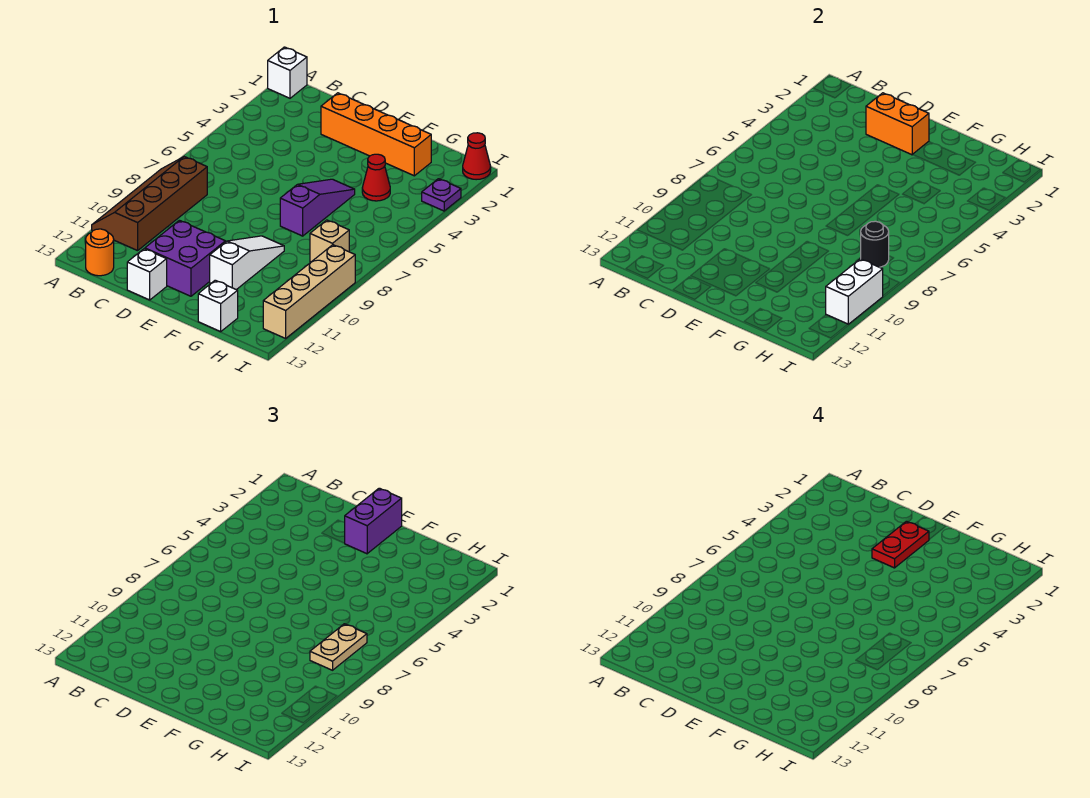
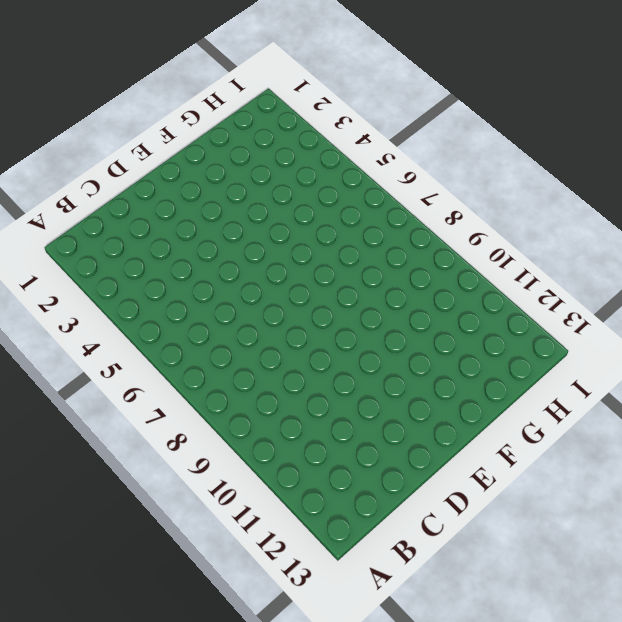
none -> white brick A1 level 1
none -> brown slope A8:B11 level 1 top B
none -> orange round brick B13 level 1

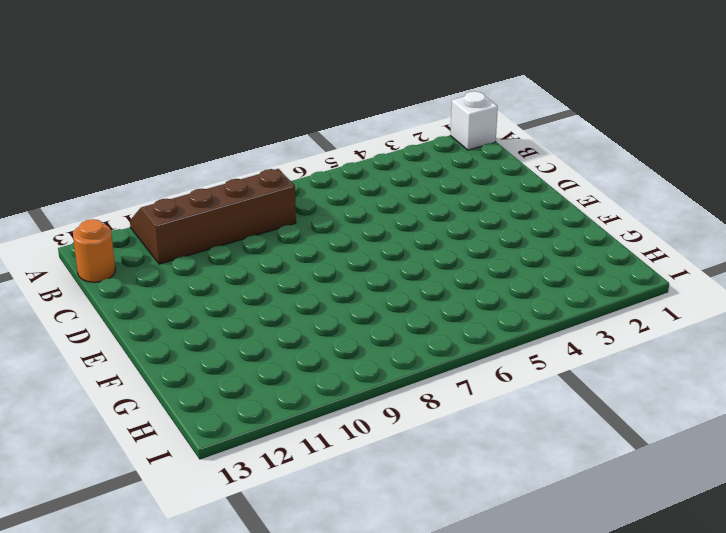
none -> orange brick D2:G2 level 1
none -> purple brick D11:E12 level 1
none -> white brick D13 level 1

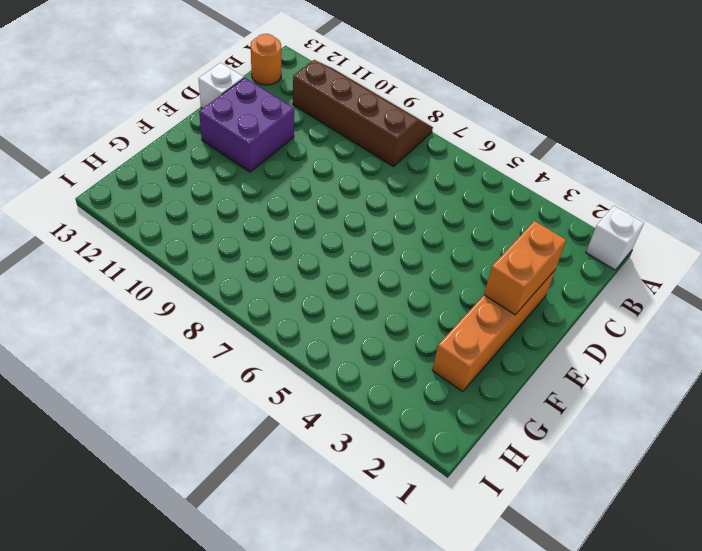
none -> purple slope F5:F7 level 1 top 7
none -> white slope F9:F11 level 1 top 11
none -> red cone G4 level 1

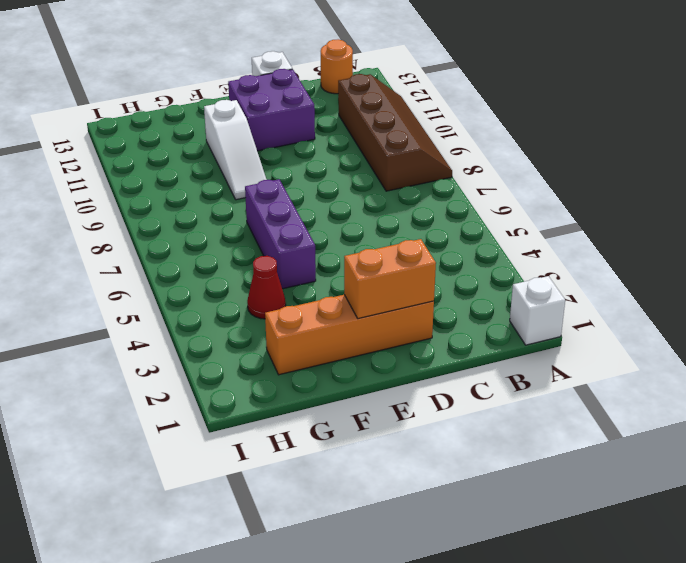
purple brick F5:F7 level 1 -> purple slope F5:F7 level 1 top 7
none -> white brick G13 level 1
none -> tan brick H8 level 1
none -> red cone I1 level 1

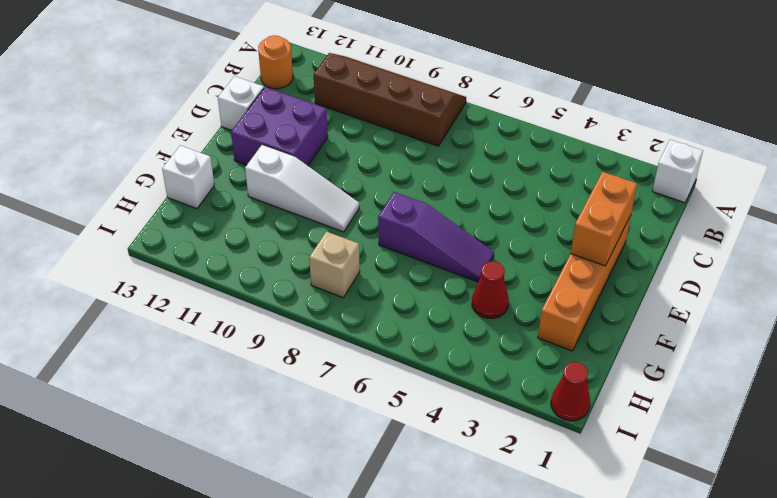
none -> purple plate I3 level 1
none -> tan brick I9:I12 level 1
none -> black round brick H8 level 2

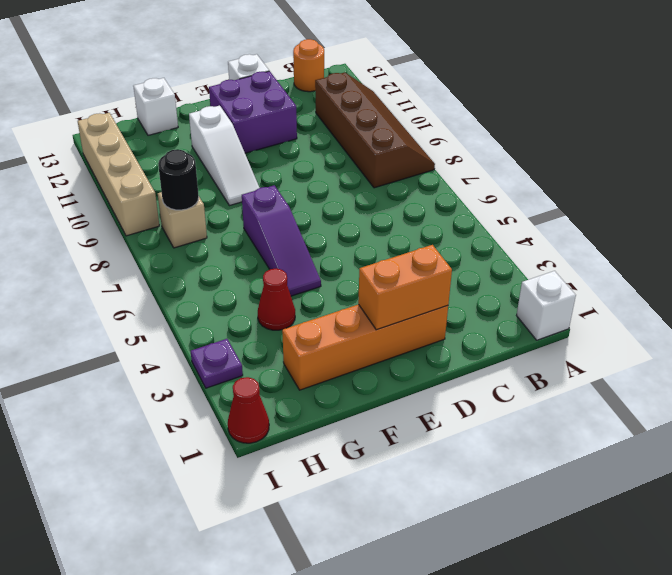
none -> white brick I10:I11 level 2
none -> purple brick E1:E2 level 3
none -> tan plate H7:H8 level 3

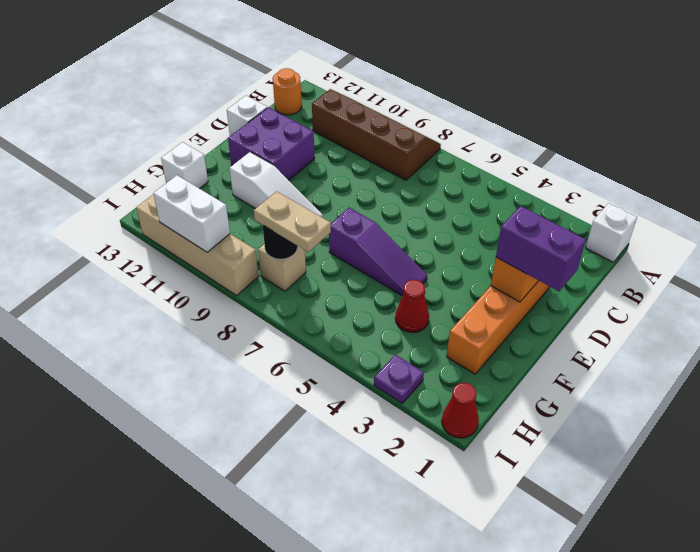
none -> red plate E2:E3 level 4

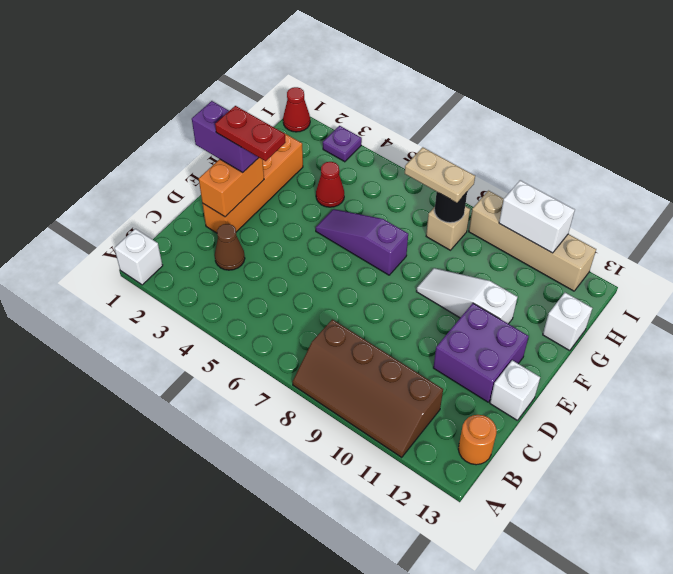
brown cone C3 level 1 -> none

